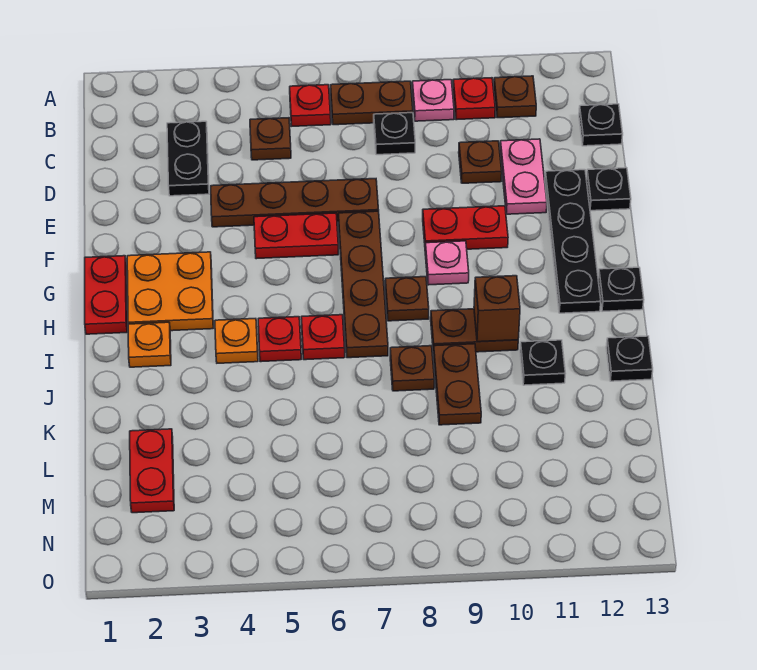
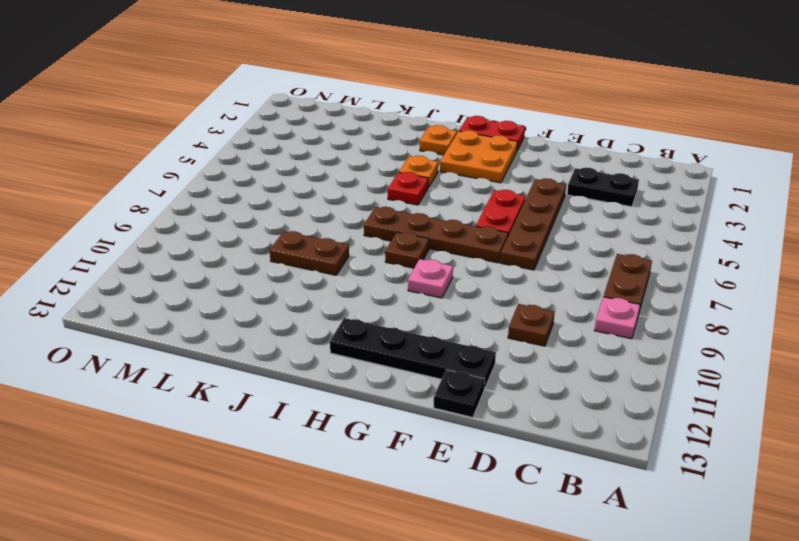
none -> red plate B6 level 1
none -> red plate B10 level 1
none -> brown plate B11 level 1
none -> brown plate C5 level 1

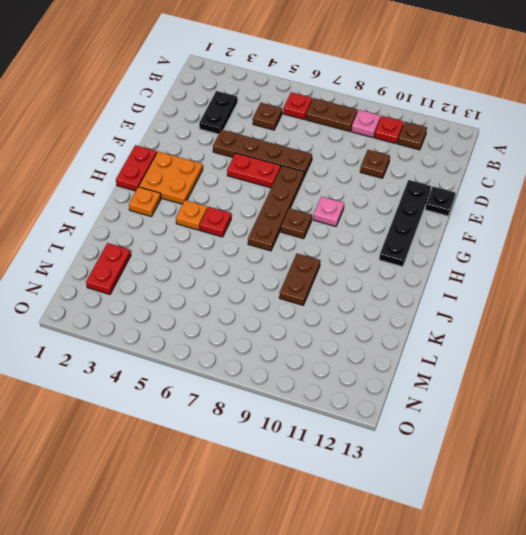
none -> black plate C8 level 1
none -> black plate C13 level 1
none -> pink plate D11:E11 level 1
none -> red plate F9:F10 level 1

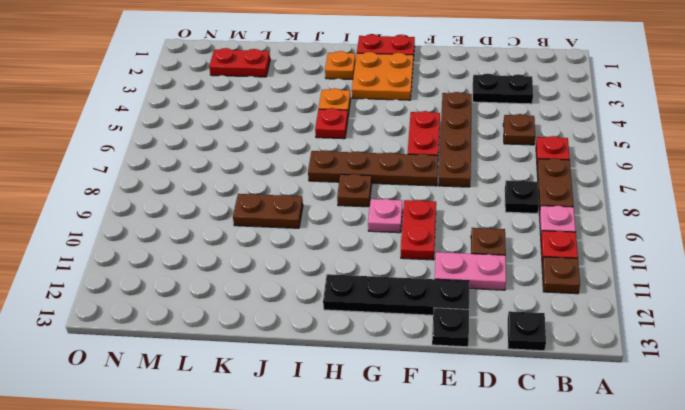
none -> black plate H13 level 1
none -> red plate I6 level 1
none -> brown plate I9:I10 level 1
none -> brown plate J8 level 1

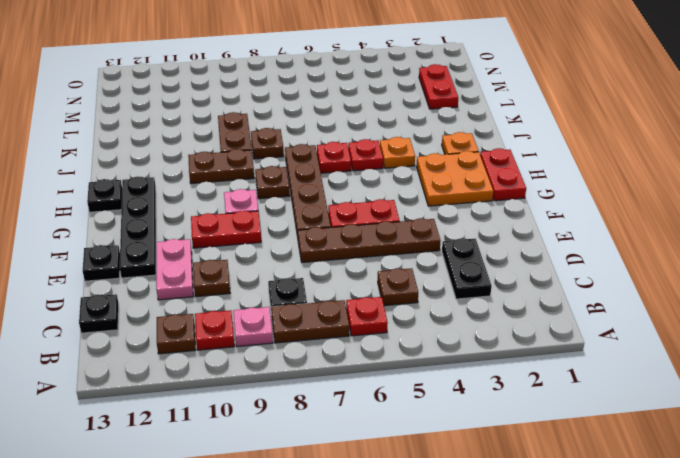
none -> black plate J11 level 1
none -> black plate J13 level 1
none -> brown brick I10 level 2

